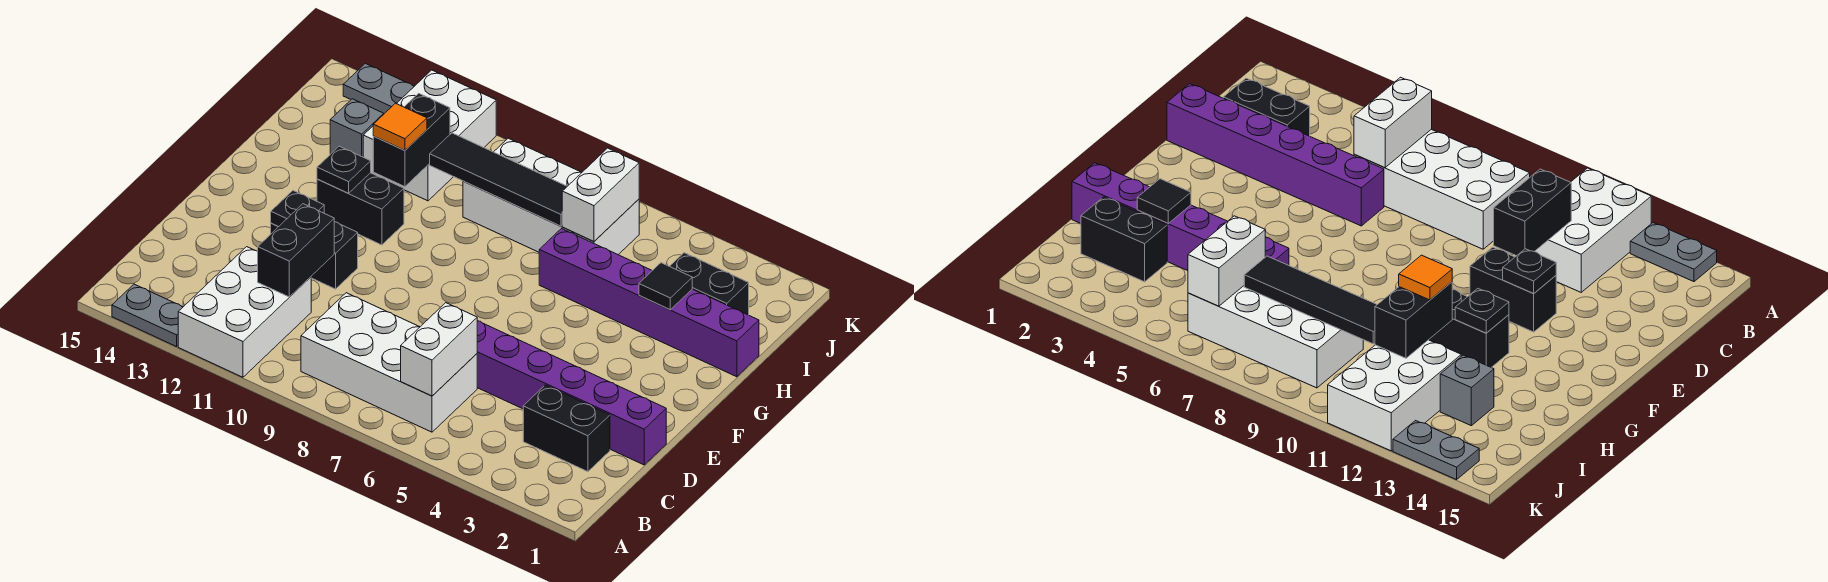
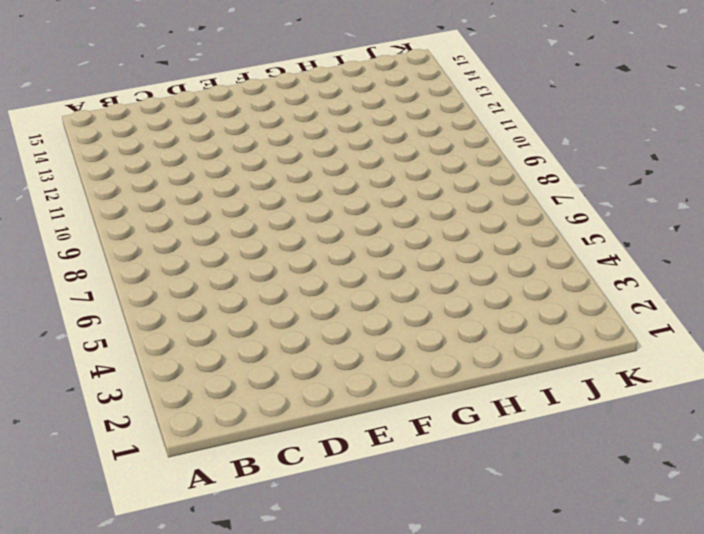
none -> white brick A11:C12 level 1
none -> grey plate A13:A14 level 1
none -> white brick B6:C9 level 1

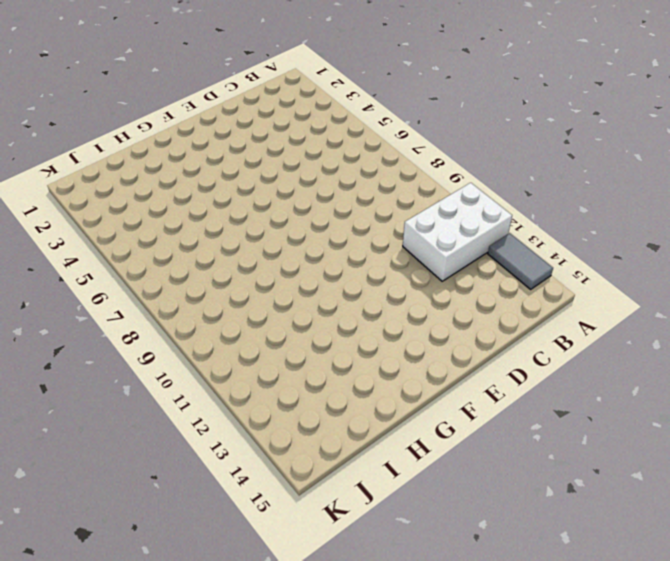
grey tile A13:A14 level 1 -> grey plate A13:A14 level 1
none -> white brick B6:C9 level 1
none -> black brick C2:C3 level 1
none -> purple brick D1:D6 level 1

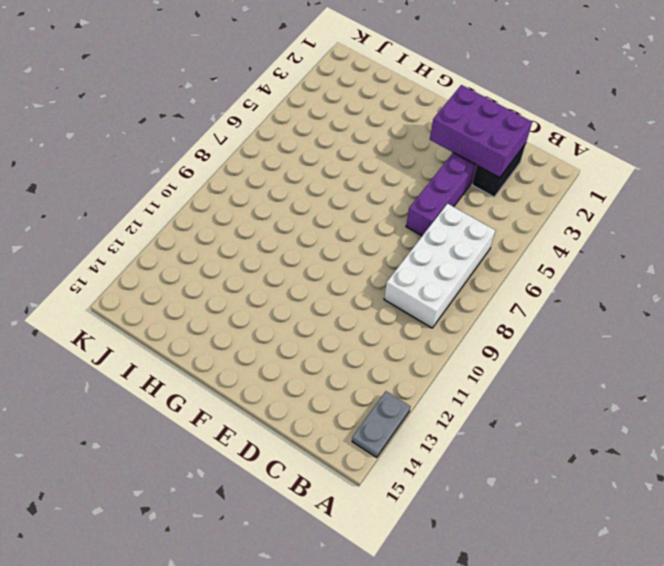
purple brick C2:E3 level 2 -> none
none -> white brick A11:C12 level 1
none -> black brick E11:E12 level 1
none -> black brick G11:G12 level 1

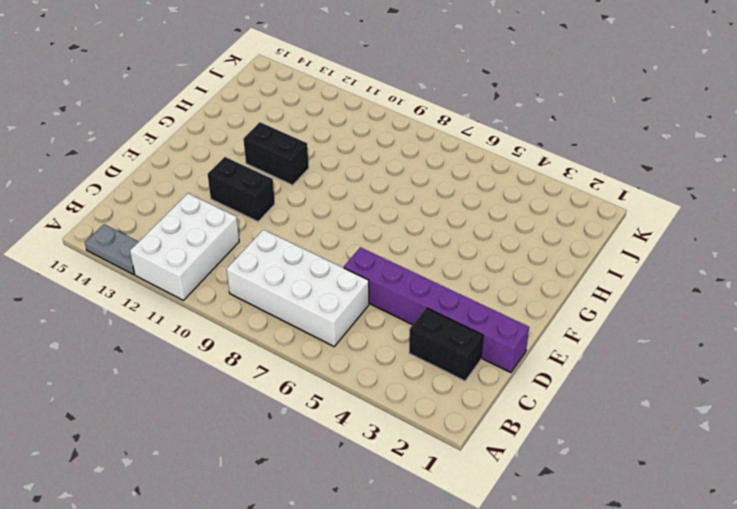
none -> purple brick H1:H6 level 1
none -> black brick I2:I3 level 1
none -> white brick I6:J9 level 1

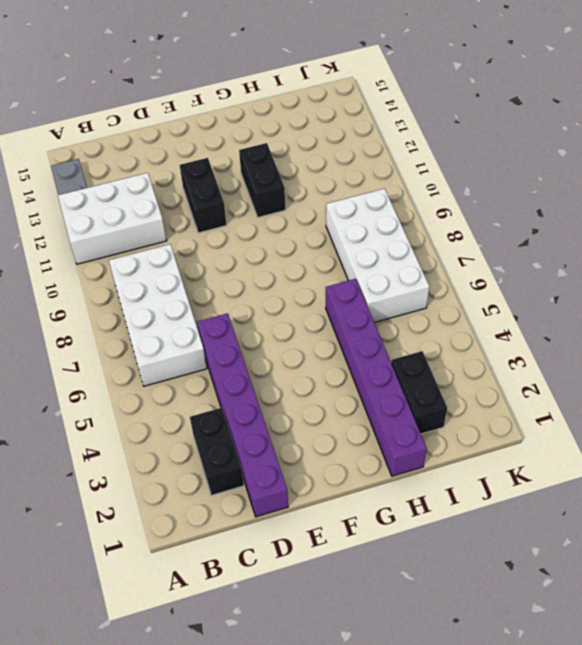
none -> white brick I11:K12 level 1
none -> grey brick I13 level 1
none -> grey plate K13:K14 level 1

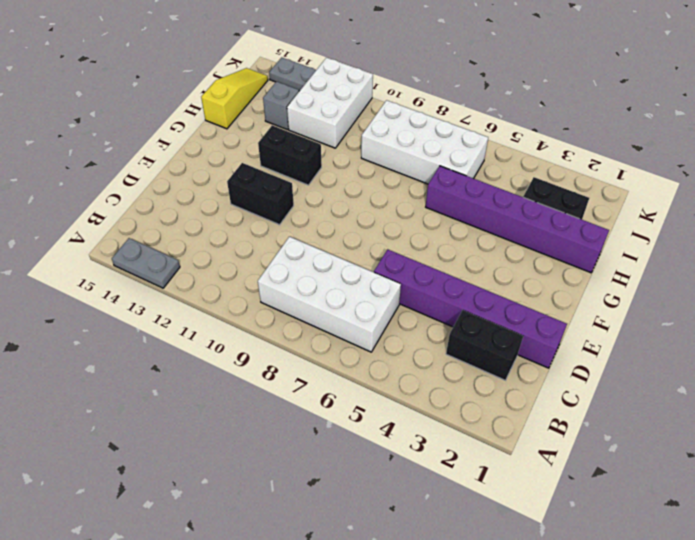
yellow slope H15:J15 level 1 top H -> none
none -> white brick A11:C12 level 1
none -> white brick B6:C6 level 2
none -> black brick C11:D11 level 2

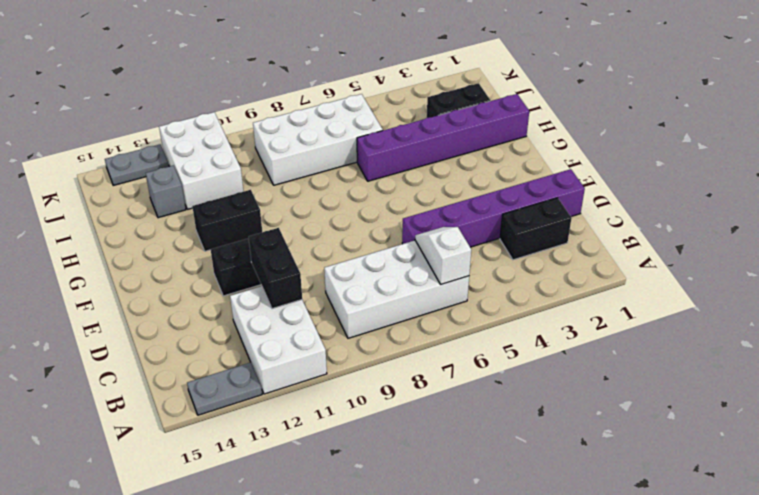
white slope B6:C6 level 2 top B -> white brick B6:C6 level 2
none -> black plate E12 level 2
none -> black plate G12 level 2
none -> black tile H3 level 2

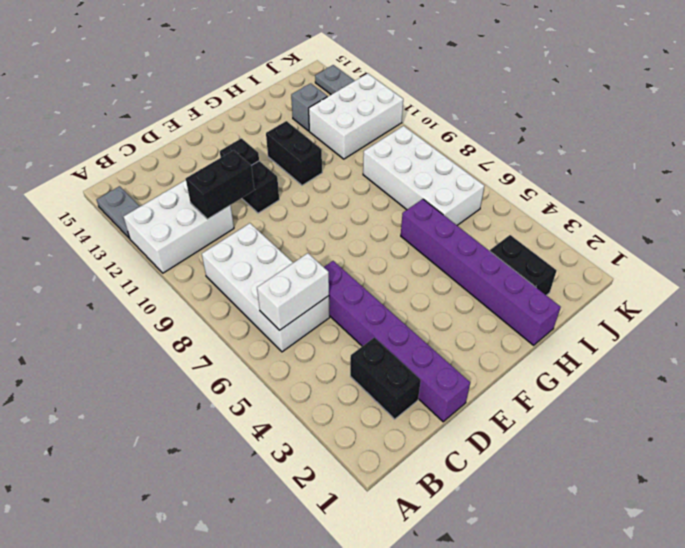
none -> black plate G12 level 2
none -> black tile H3 level 2
none -> black brick H11:I11 level 2

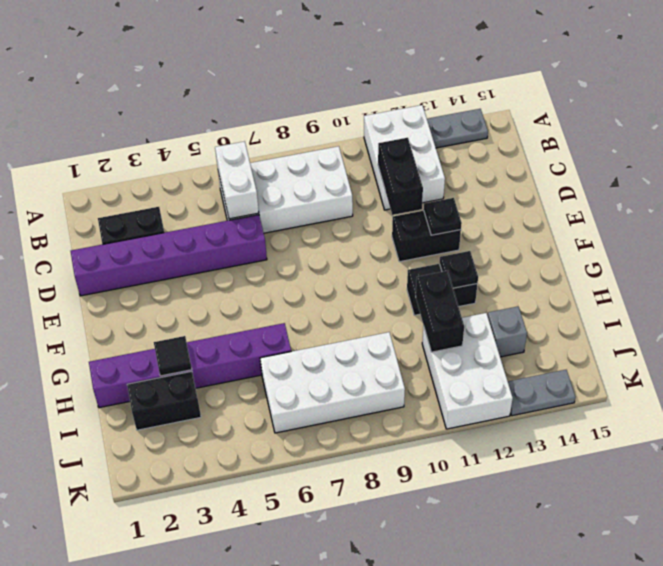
none -> white brick I6:J6 level 2
none -> black tile I7:I10 level 2
none -> orange tile H11 level 3

